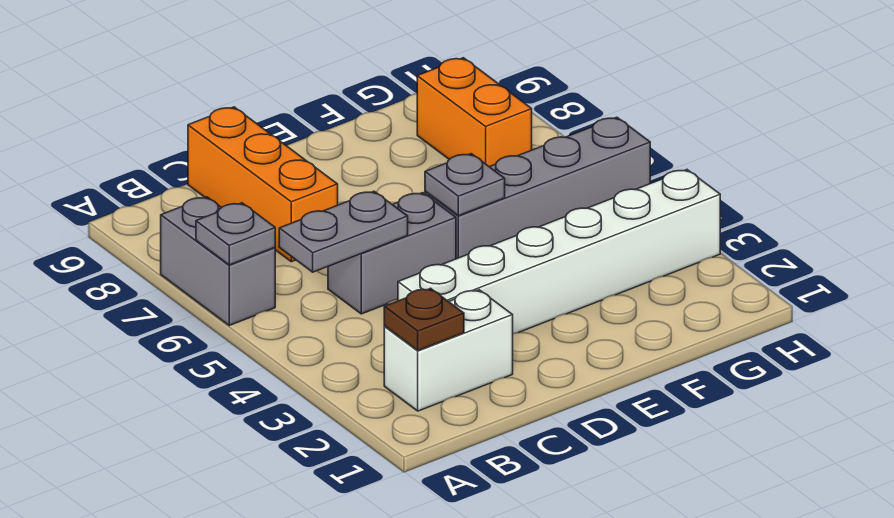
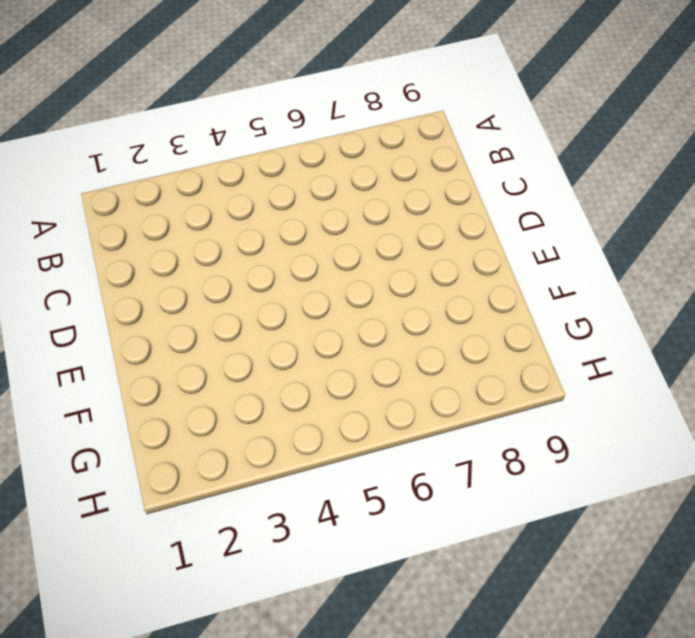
none -> grey brick A6:A7 level 1
none -> white brick B2:C2 level 1

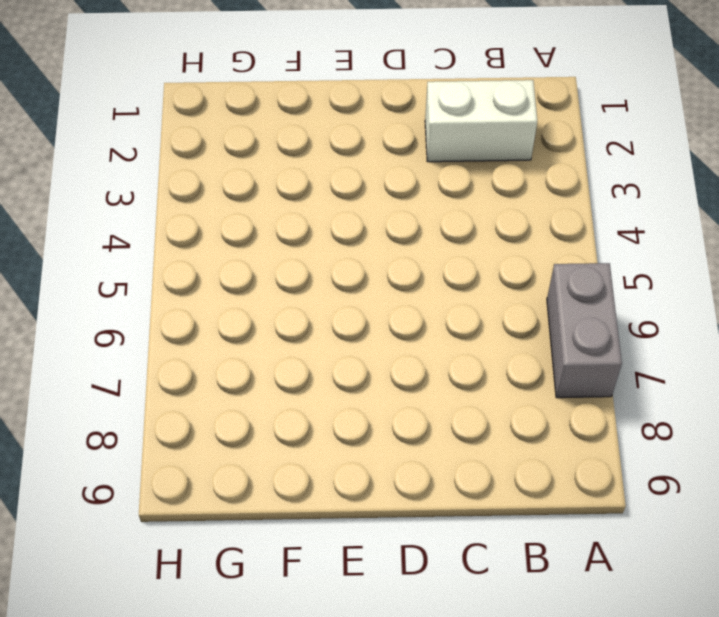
none -> white brick C3:H3 level 1
none -> grey brick C5:D5 level 1

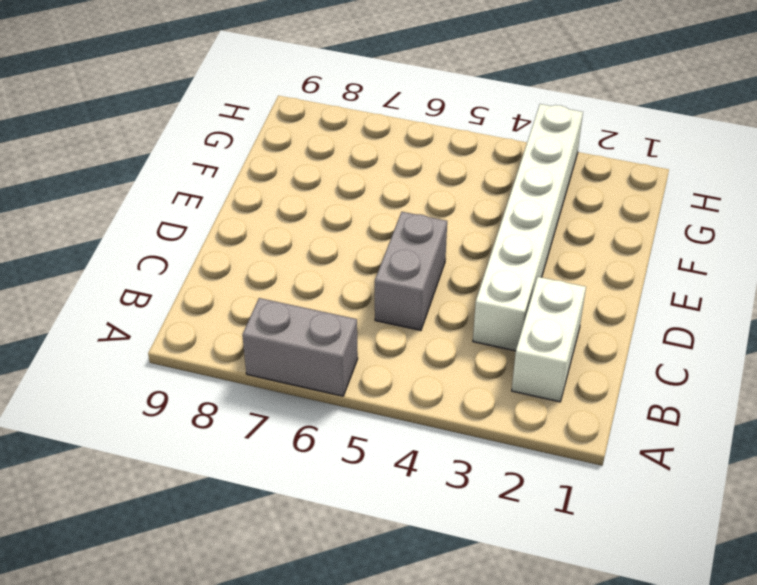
none -> orange brick C7:C9 level 1
none -> grey brick E5:H5 level 1

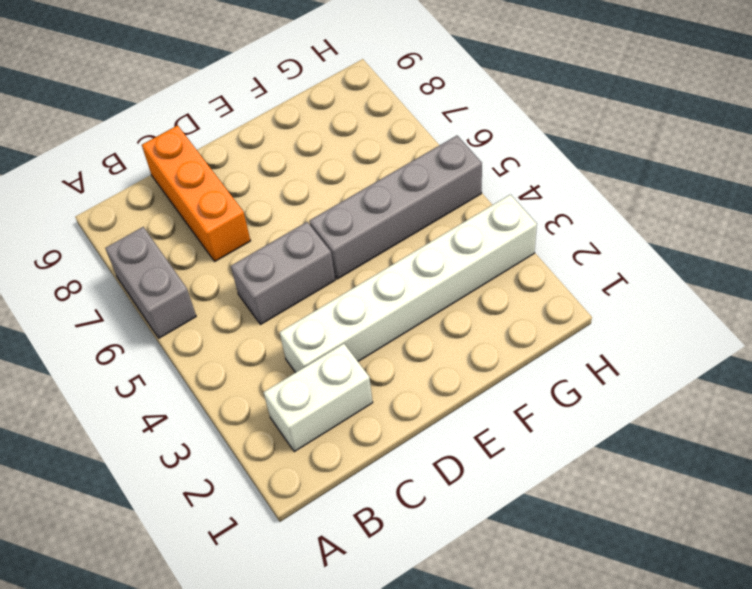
none -> orange brick G7:G8 level 1
none -> grey plate A6 level 2

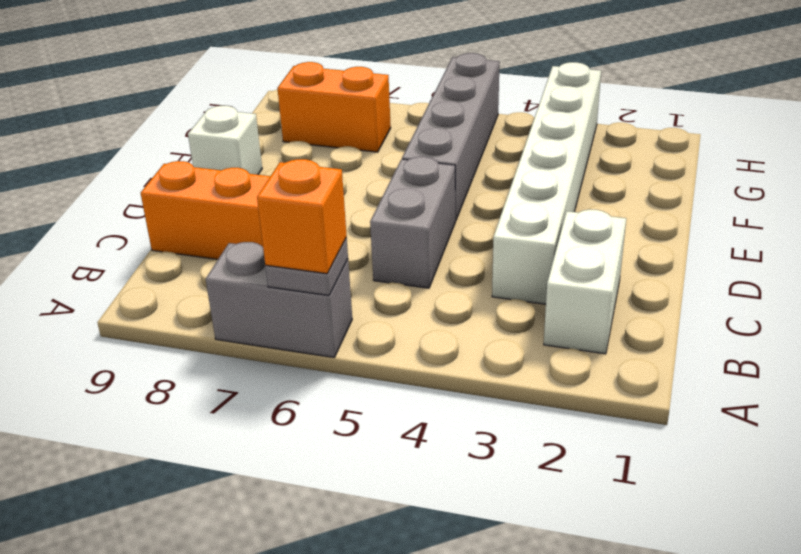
orange brick A6 level 3 -> none
white brick E9 level 1 -> none
none -> brown plate B2 level 2
none -> grey plate B5:C5 level 2

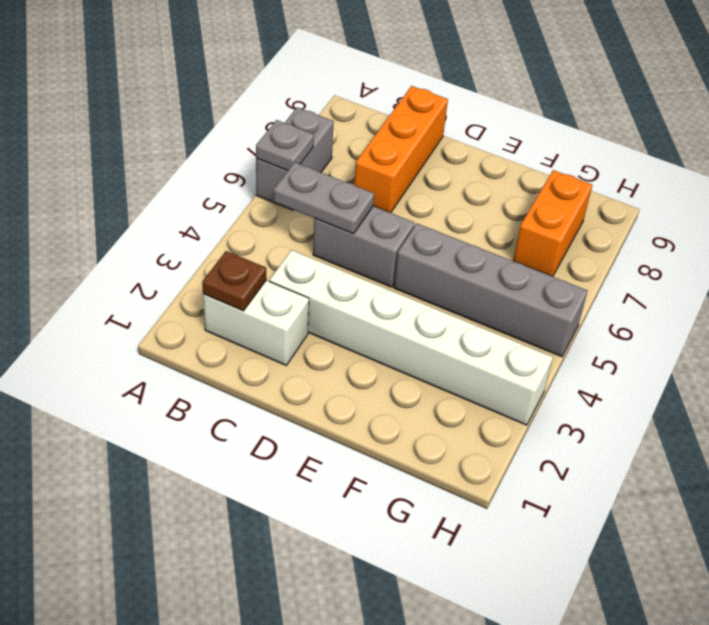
none -> grey plate E5 level 2

